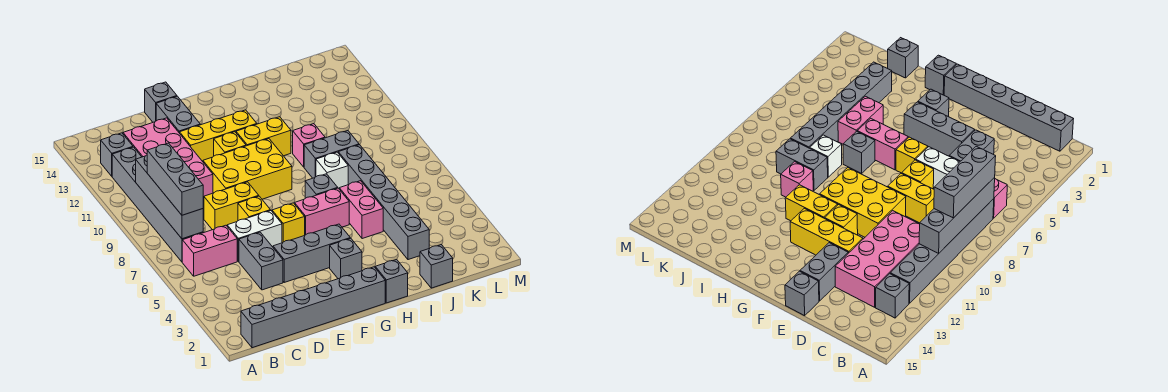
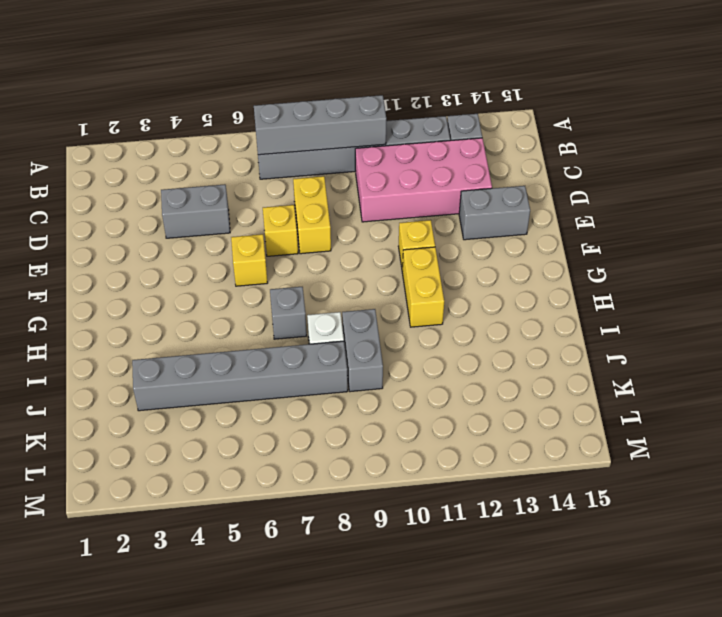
none -> grey brick B1:G1 level 1
none -> pink brick B6:C6 level 1
none -> white brick D6:E6 level 1

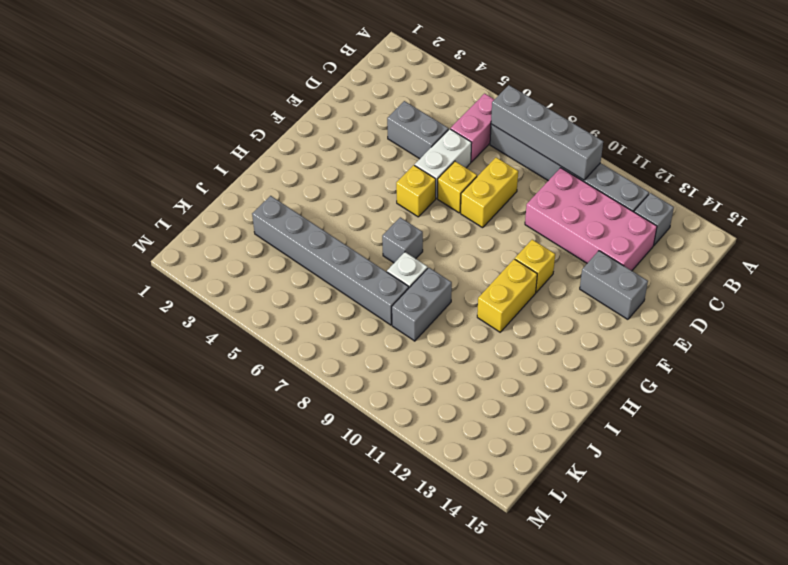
none -> grey brick B1:G1 level 1
none -> grey brick E4:G4 level 1
none -> yellow brick E9:G10 level 1

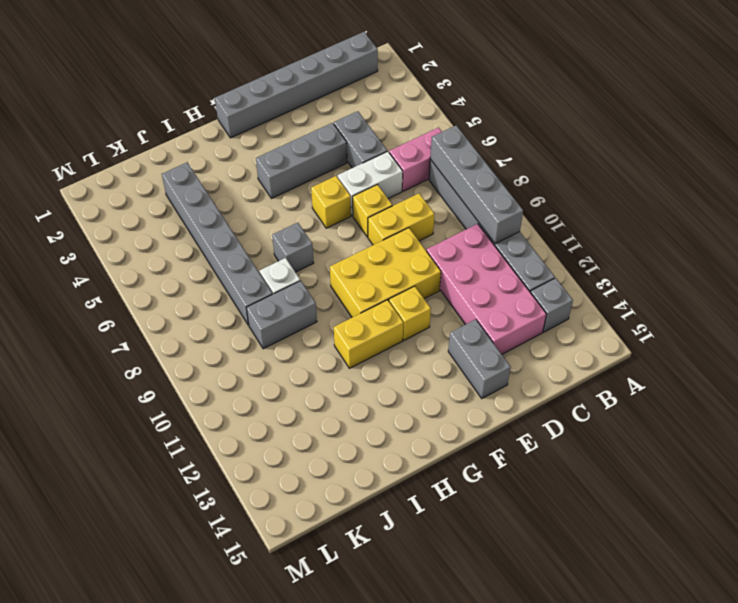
none -> yellow brick E12:G12 level 1
none -> grey brick E15 level 1
none -> grey brick G3 level 1

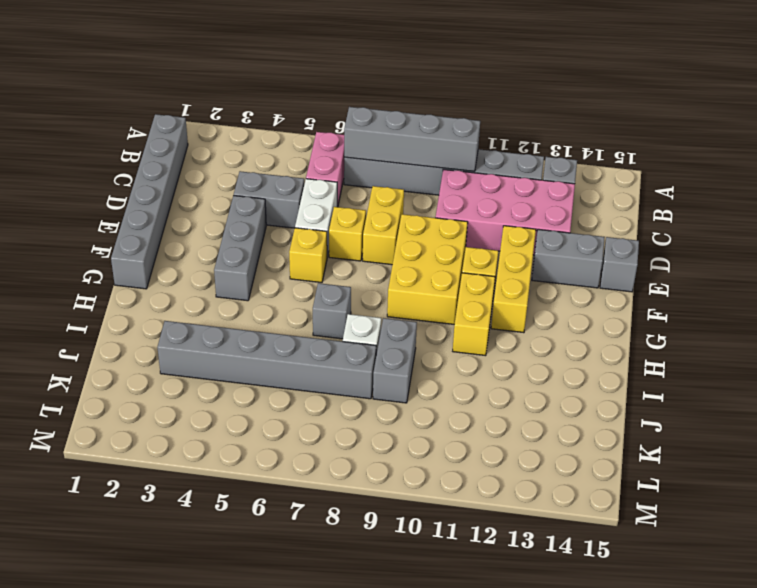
none -> grey brick G3 level 1
none -> pink brick G6:H6 level 1
none -> grey brick H1 level 1

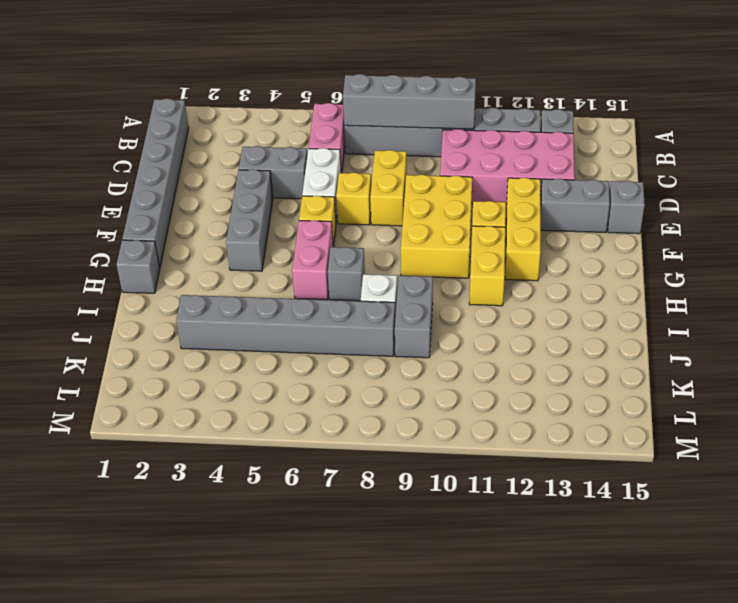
none -> grey brick G3 level 1
none -> pink brick I5:I6 level 1
none -> pink brick I10 level 1

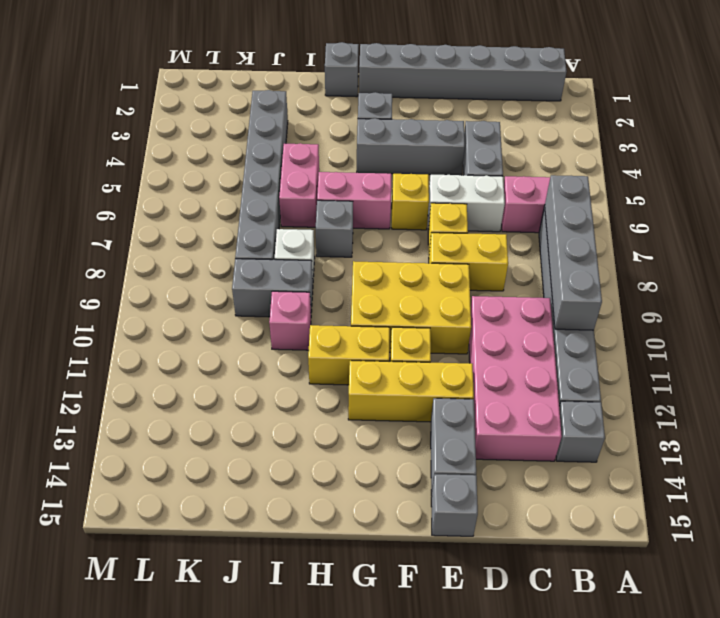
none -> grey brick J1 level 1
none -> grey brick B7:B9 level 3

